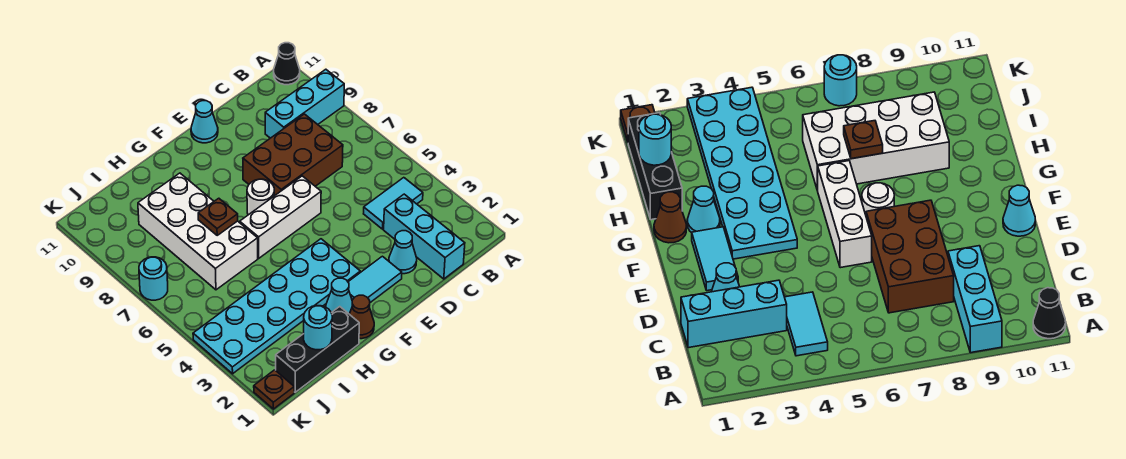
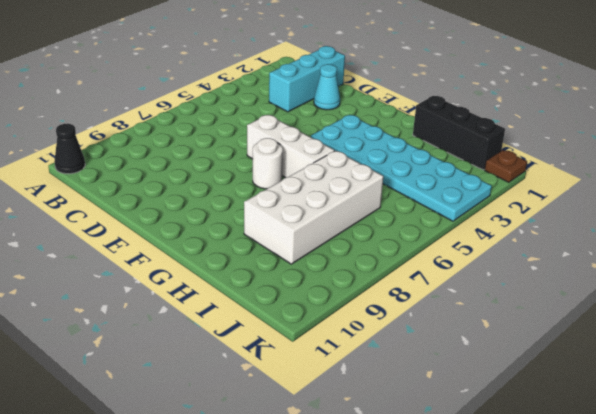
none -> cyan brick A9:C9 level 1
none -> cyan tile B4:C4 level 1
none -> brown brick C7:E8 level 1

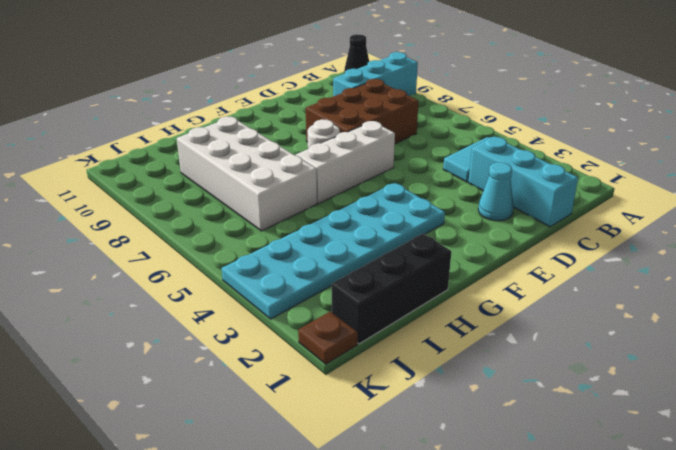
none -> cyan tile E2:F2 level 1
none -> cyan cone E11 level 1
none -> brown cone G1 level 1

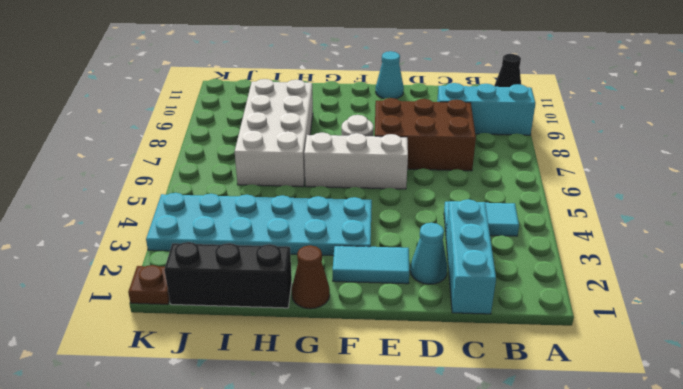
none -> cyan cone G2 level 1
none -> cyan round brick K7 level 1
none -> brown plate H7 level 2

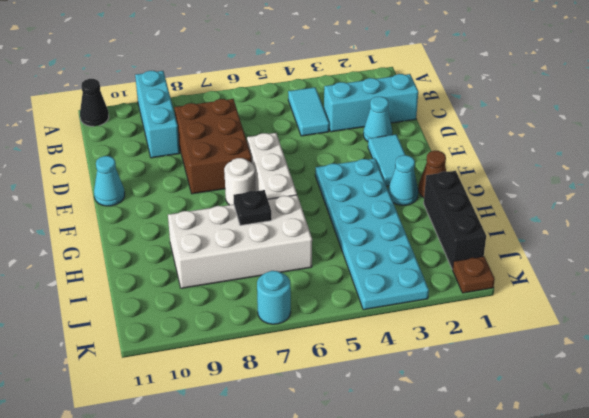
black plate H7 level 2 -> brown plate H7 level 2
none -> cyan round brick I1 level 2

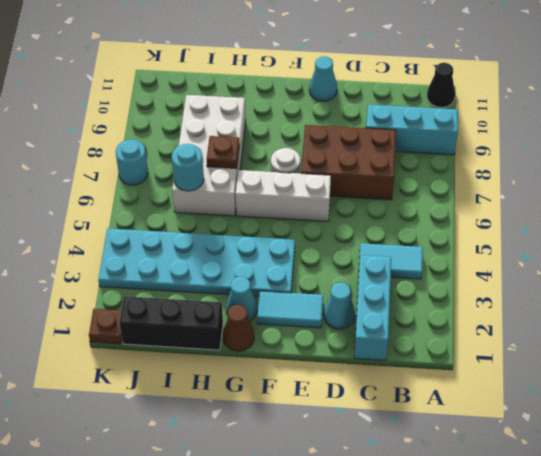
cyan round brick I6 level 2 -> cyan round brick I1 level 2

